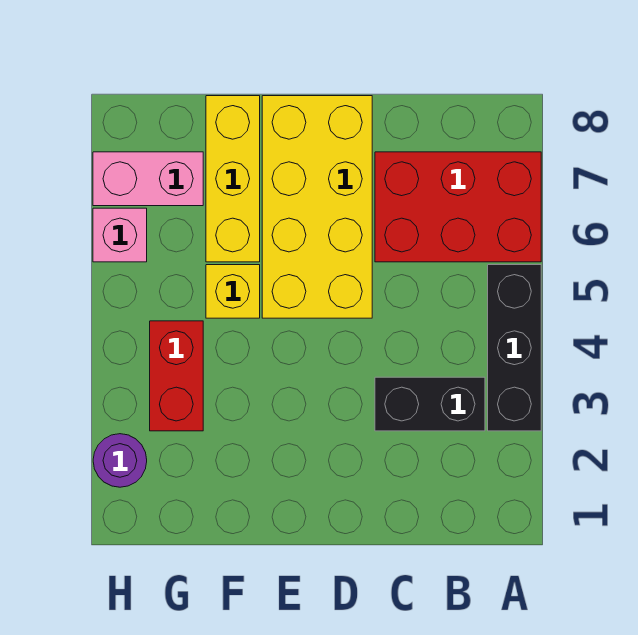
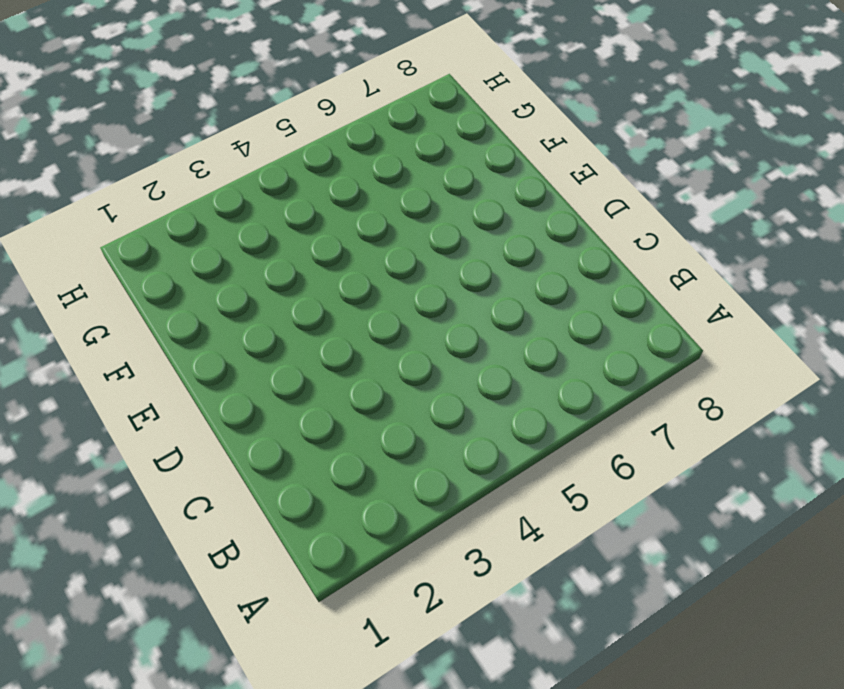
none -> black brick A3:A5 level 1
none -> red brick A6:C7 level 1

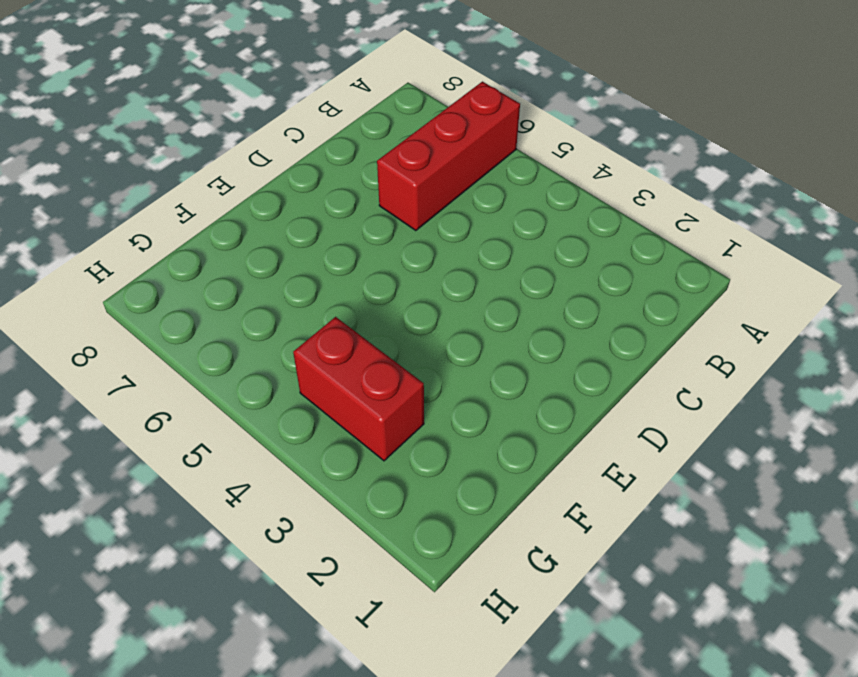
red brick A6:C6 level 1 -> red brick A6:C7 level 1
none -> black brick A3:A5 level 1
none -> black brick B3:C3 level 1

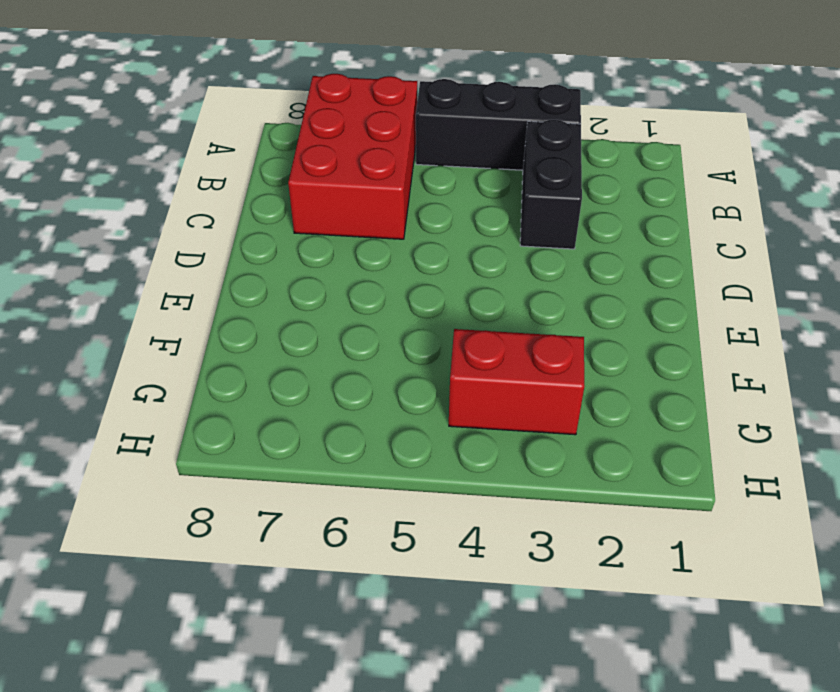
none -> yellow brick D5:E8 level 1
none -> yellow brick F5 level 1

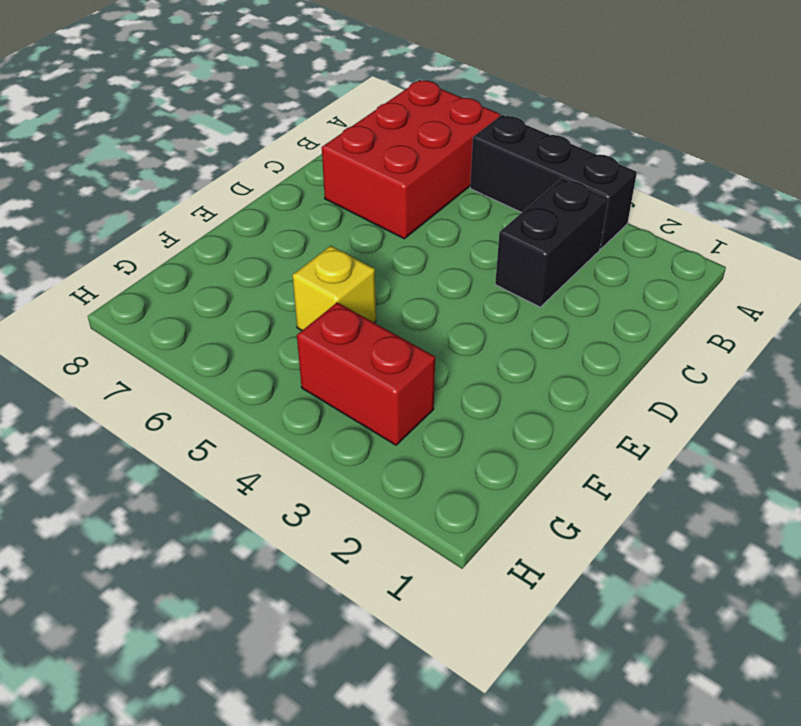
none -> yellow brick D5:E8 level 1
none -> yellow brick F6:F8 level 1

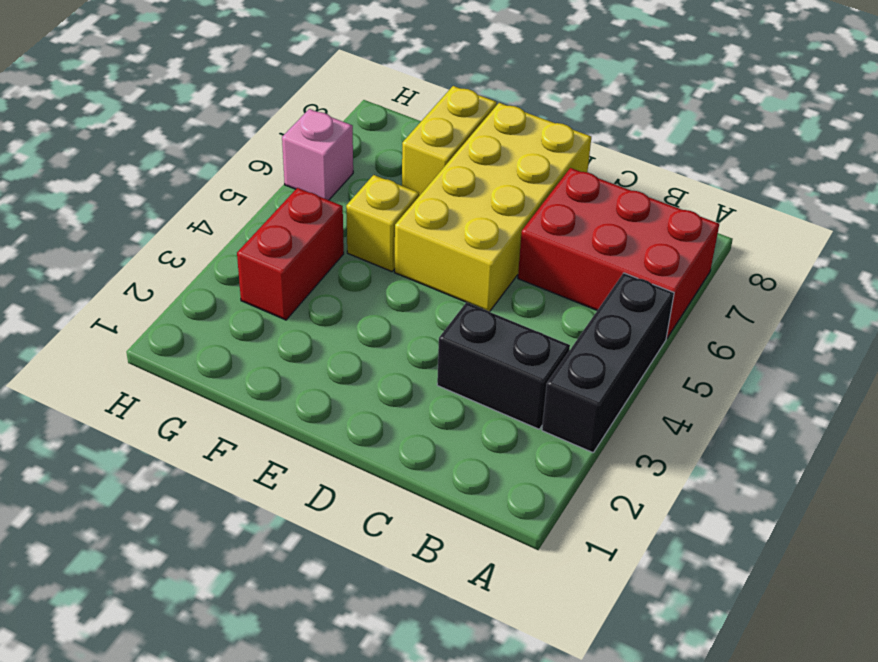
yellow brick F7:F8 level 1 -> yellow brick F6:F8 level 1
none -> pink brick G7:H7 level 1
none -> purple round brick H2 level 1

